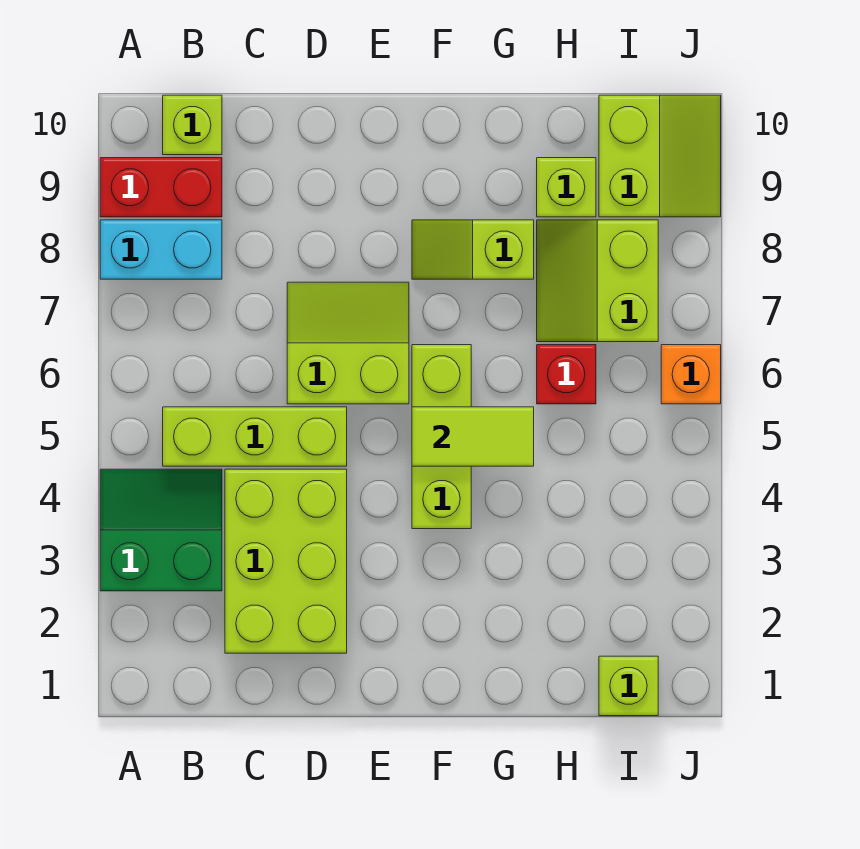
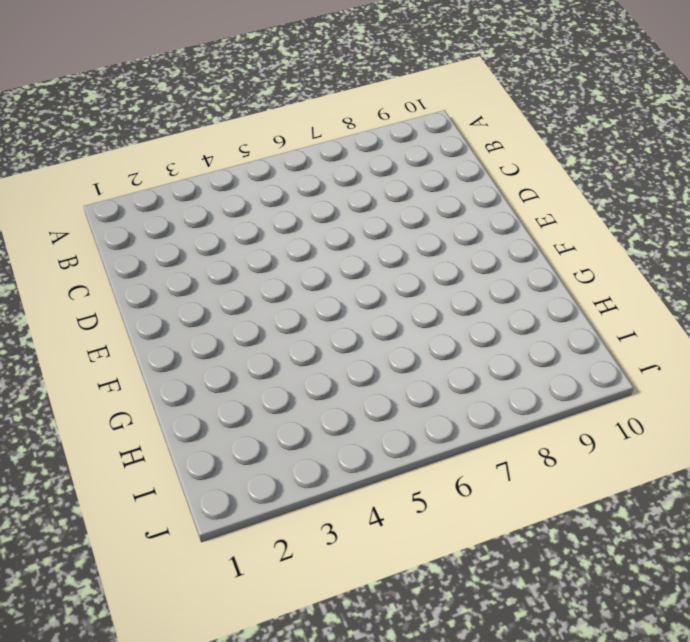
none -> green slope A3:B4 level 1 top 3
none -> cyan brick A8:B8 level 1
none -> red brick A9:B9 level 1

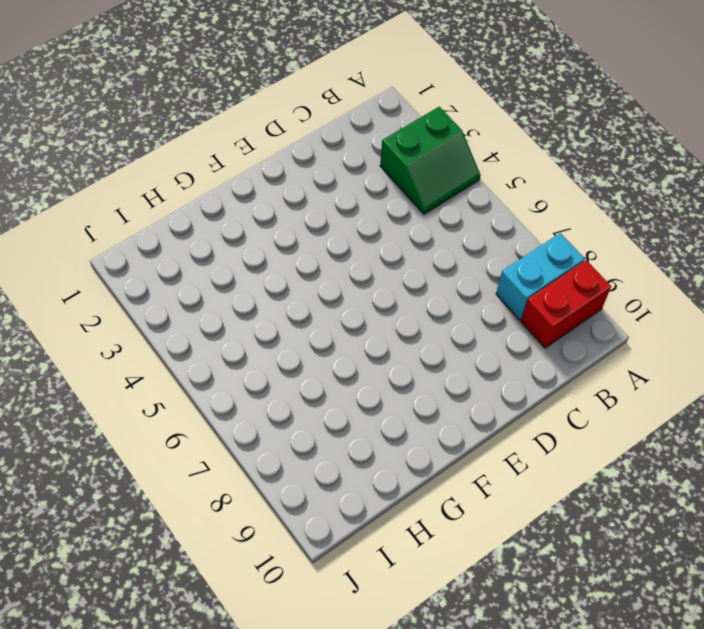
none -> lime brick B5:D5 level 1
none -> lime brick B10 level 1
none -> lime brick C2:D4 level 1

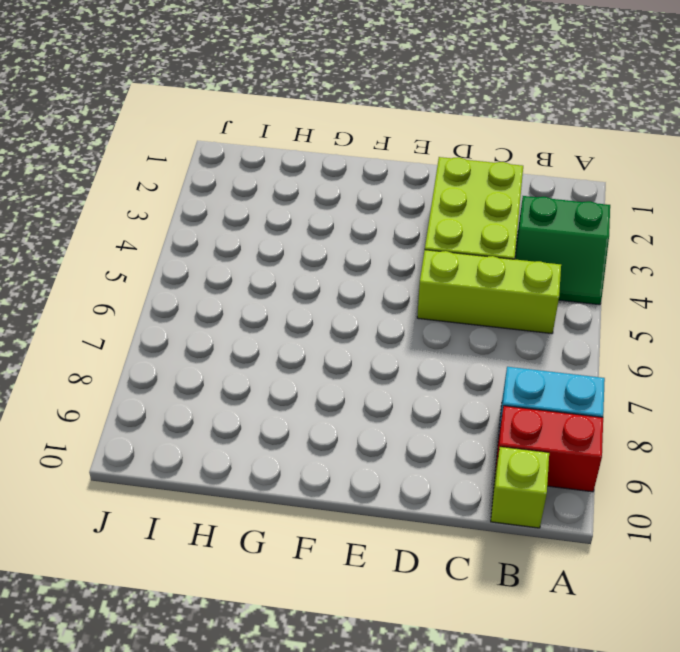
none -> lime slope D6:E7 level 1 top 6
none -> lime brick F4:F6 level 1
none -> lime slope F8:G8 level 1 top G

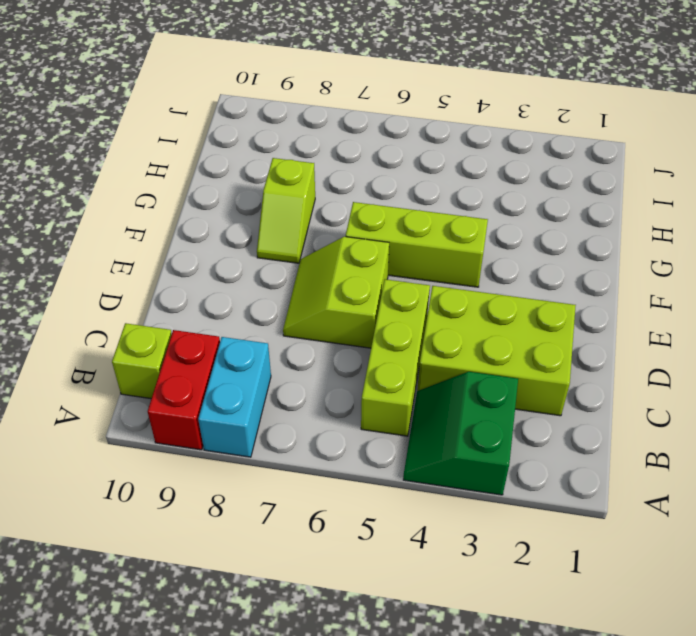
none -> red brick H6 level 1
none -> lime slope H7:I8 level 1 top I
none -> lime brick H9 level 1

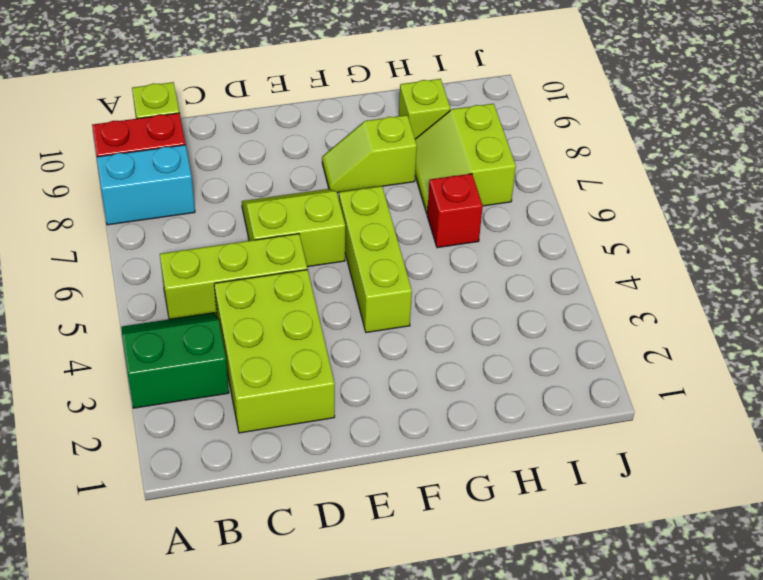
none -> lime brick I1 level 1
none -> lime slope I9:J10 level 1 top I
none -> orange brick J6 level 1

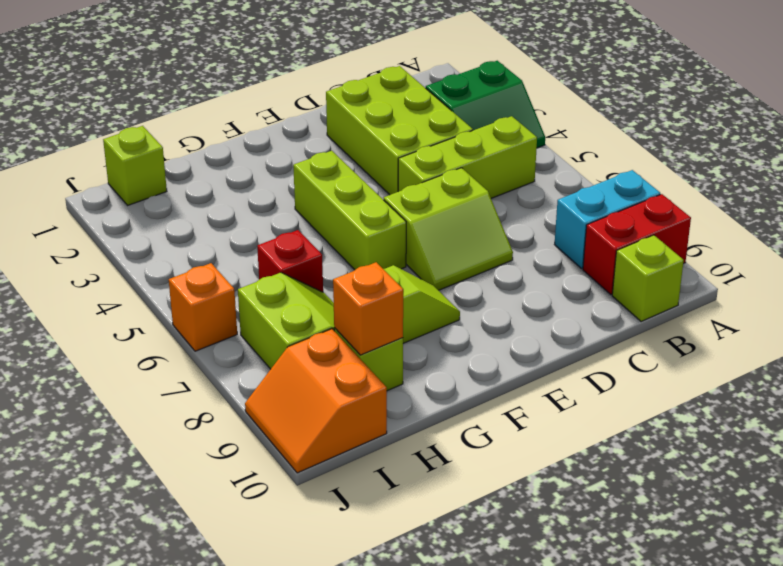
orange brick H9 level 2 -> none
orange slope I9:J10 level 1 top I -> lime slope I9:J10 level 1 top I
none -> lime tile F5:G5 level 2

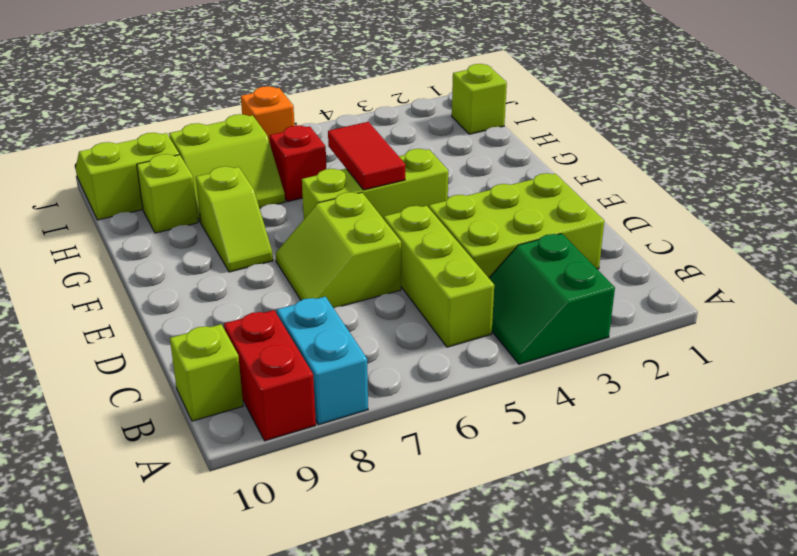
red tile F5:G5 level 2 -> lime tile F5:G5 level 2

